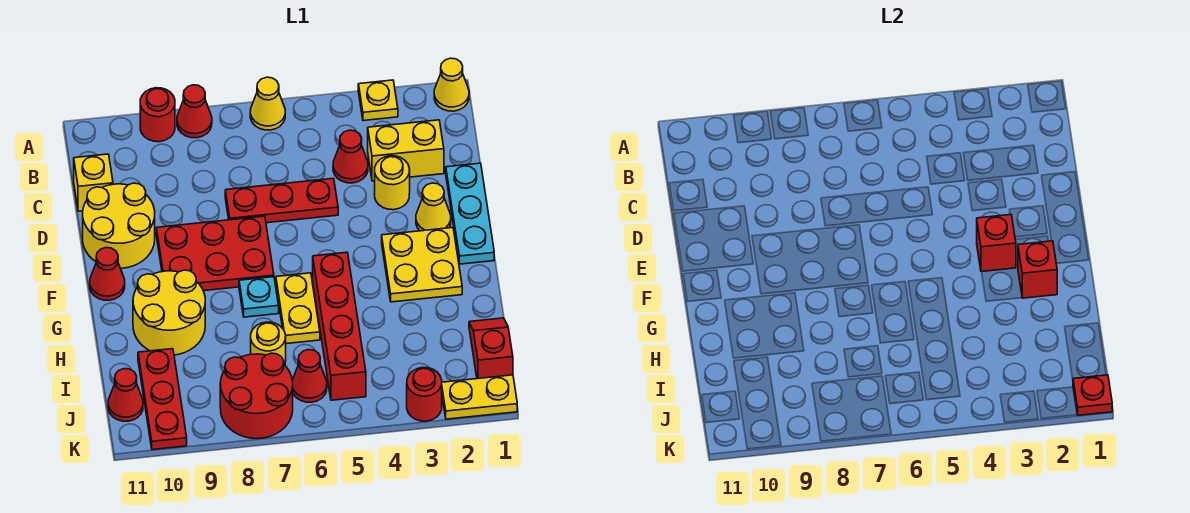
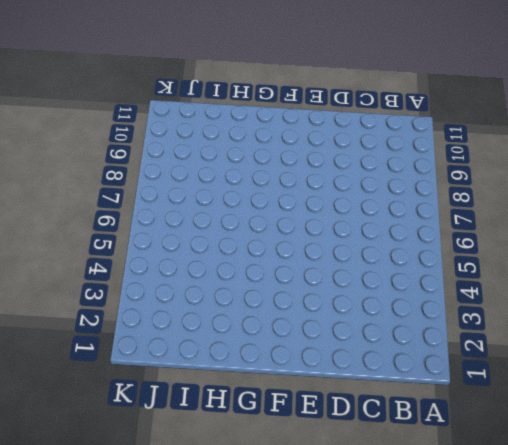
none -> yellow cone A1 level 1
none -> yellow plate A3 level 1
none -> yellow cone A6 level 1
none -> red cone A8 level 1

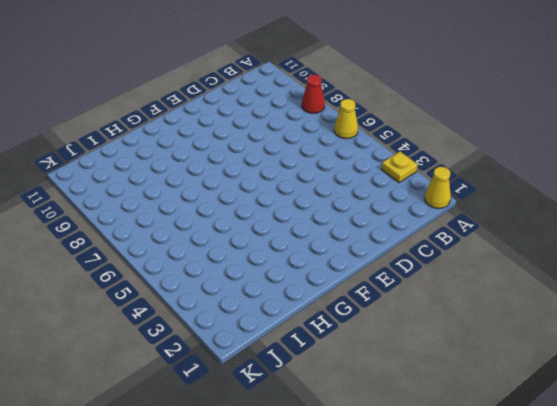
none -> red round brick A9 level 1
none -> yellow brick C2:C3 level 1
none -> red cone C4 level 1
none -> yellow brick C11 level 1

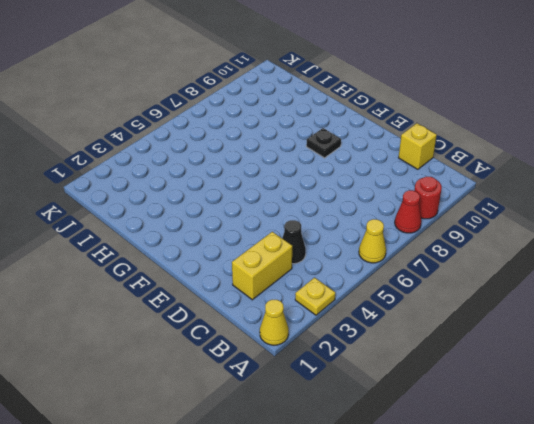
black cone C4 level 1 -> red cone C4 level 1
black plate F9 level 1 -> red plate E7:F9 level 1
none -> cyan plate D1:F1 level 1
none -> yellow round brick D3 level 1
none -> red plate D5:D7 level 1
none -> yellow round brick D10:E11 level 1

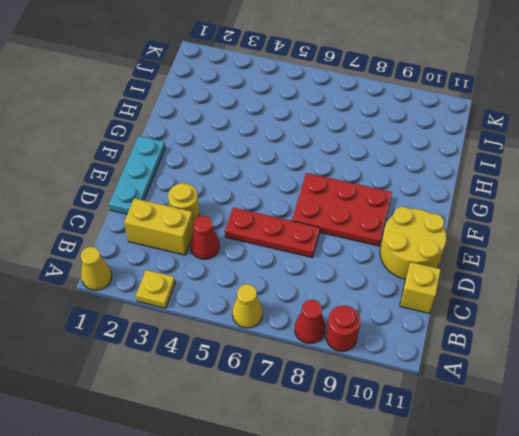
none -> yellow cone E2 level 1
none -> yellow plate F2:G3 level 1
none -> red cone F11 level 1
none -> red brick G5:J5 level 1

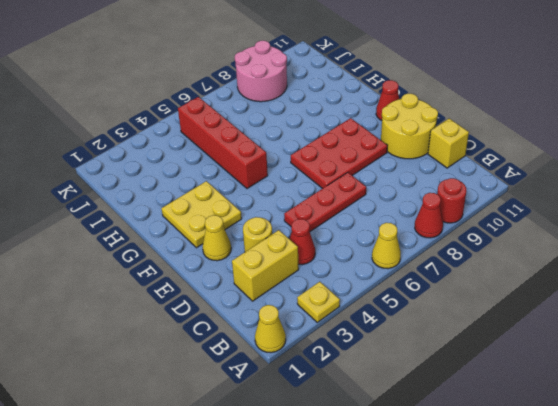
pink round brick J8:K9 level 1 -> red round brick J7:K8 level 1
none -> cyan plate D1:F1 level 1
none -> yellow plate G6:H6 level 1
none -> cyan plate G7 level 1
none -> yellow round brick G9:H10 level 1

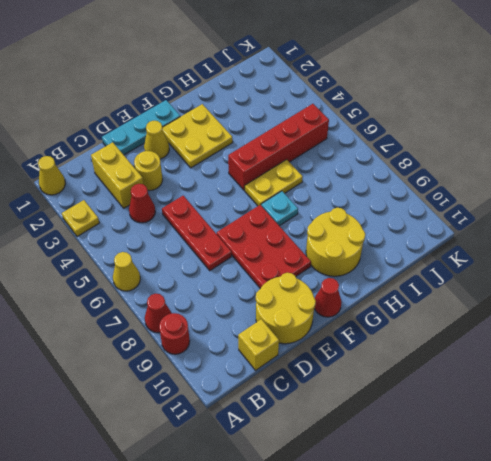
none -> red slope I1:J1 level 1 top J
none -> yellow round brick I7 level 1
none -> red plate I10:K10 level 1
none -> red cone J6 level 1

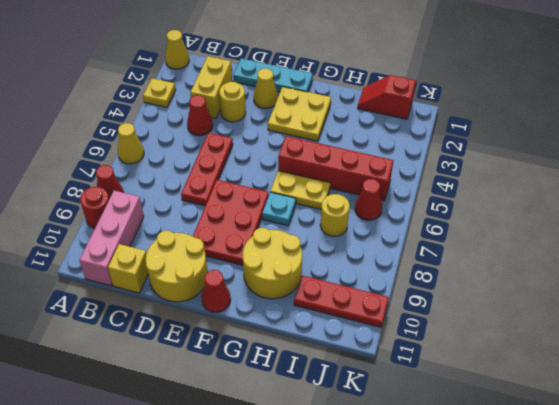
pink brick B9:B11 level 1 -> none
none -> red round brick J7:K8 level 1
none -> red cone J11 level 1
none -> yellow plate K1:K2 level 1
none -> red round brick K3 level 1

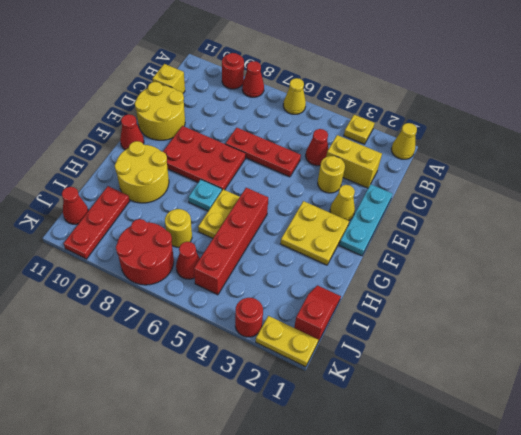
none -> red brick F3 level 2
none -> red brick G2 level 2
none -> red plate K1 level 2

